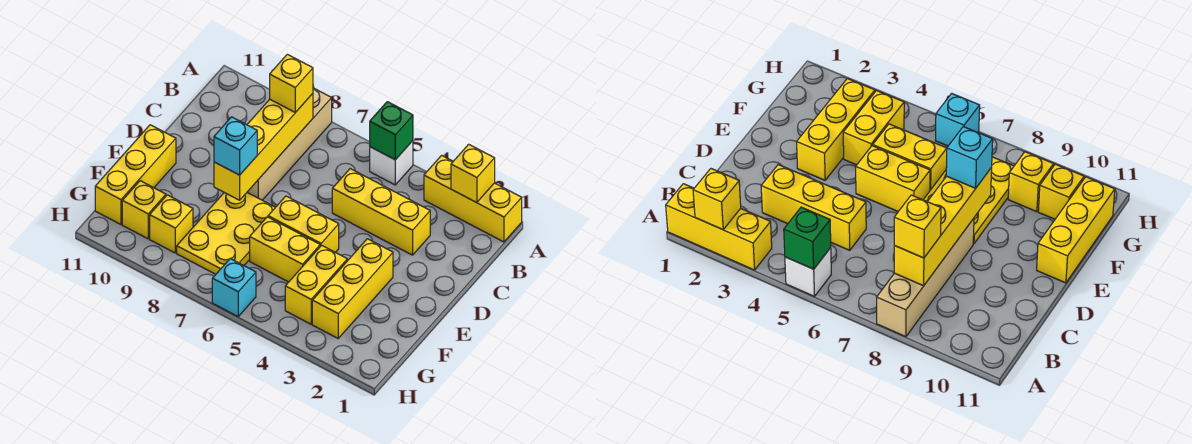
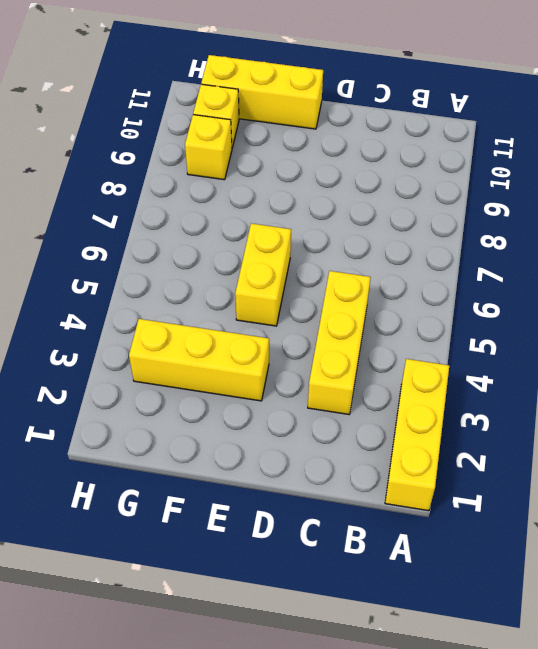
none -> white brick A5 level 1
none -> tan brick A8:D8 level 1
none -> yellow plate E7:G8 level 1

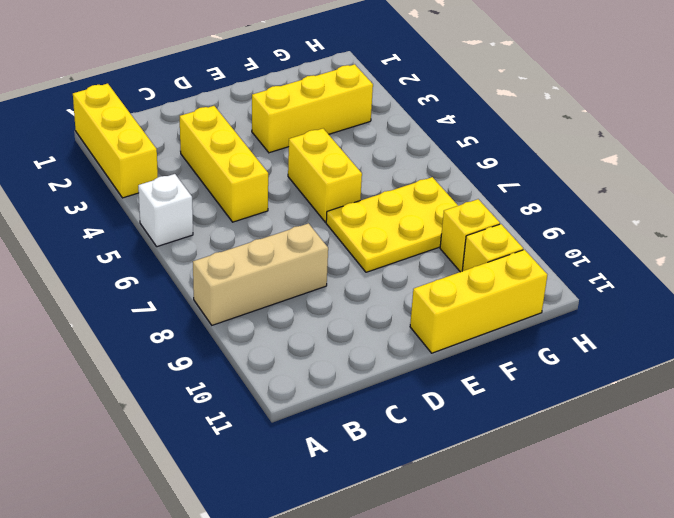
tan brick A8:C8 level 1 -> tan brick A8:D8 level 1
none -> yellow brick F4:G4 level 1
none -> yellow brick F5:F6 level 1
none -> cyan brick H6 level 1

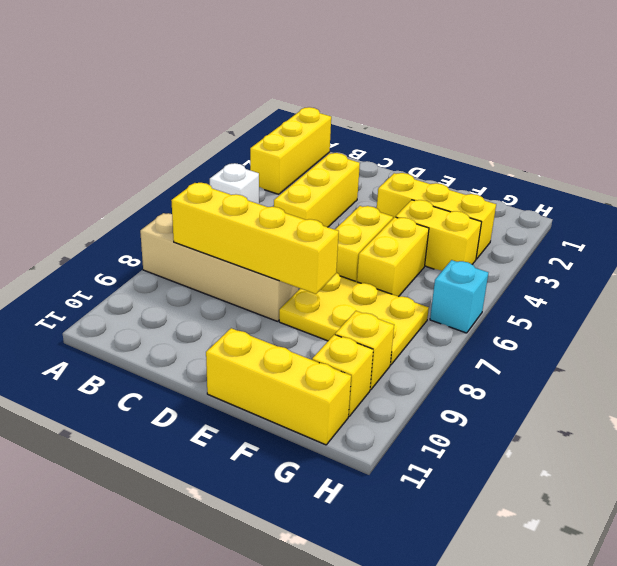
none -> yellow brick A2 level 2
none -> green brick A5 level 2
none -> yellow brick B8 level 3

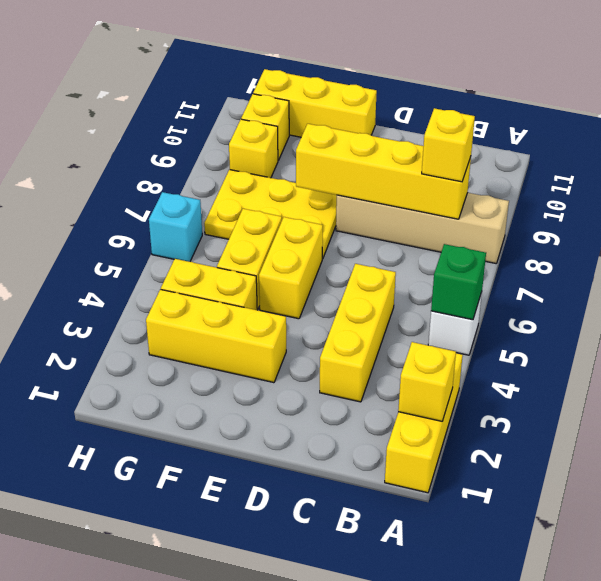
none -> cyan brick E8 level 3

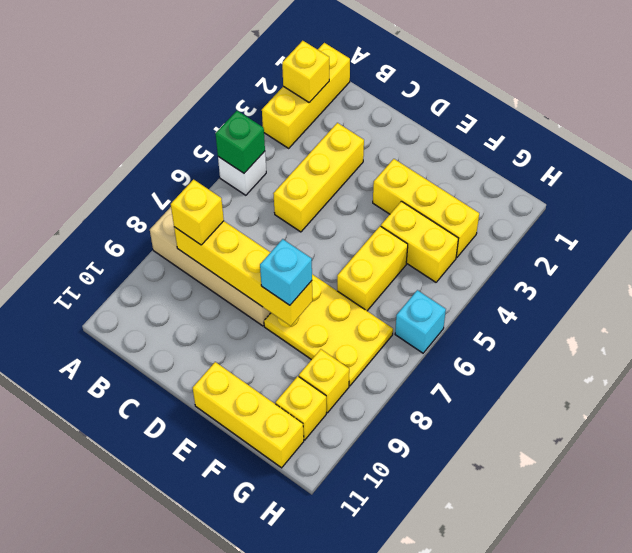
none -> yellow brick E5:E6 level 1

